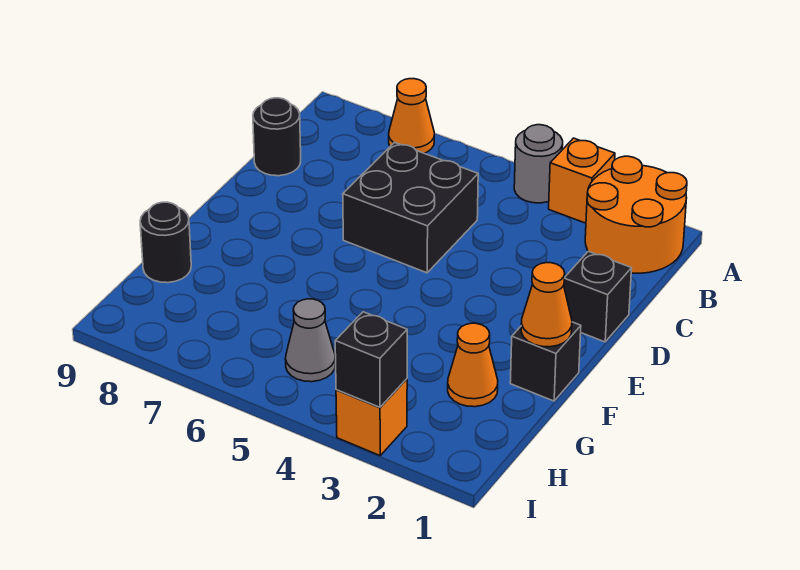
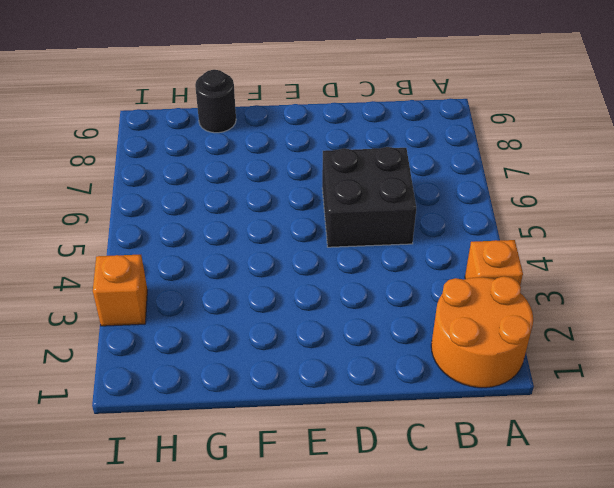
none -> grey round brick A4 level 1
none -> orange cone A7 level 1
none -> black round brick C9 level 1

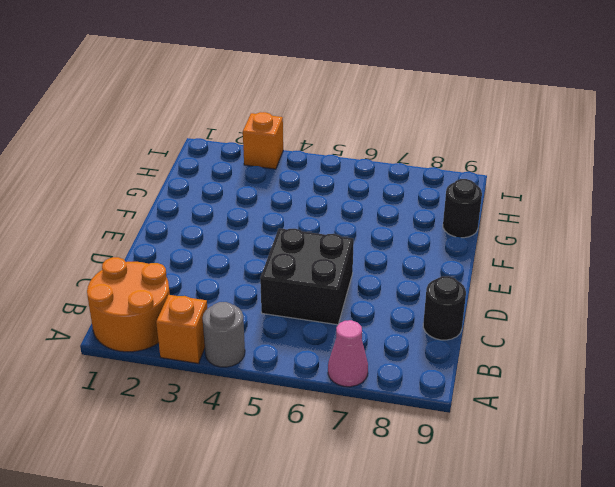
pink cone A7 level 1 -> orange cone A7 level 1
none -> black brick D1 level 1
none -> black brick F1 level 1
none -> orange cone G2 level 1

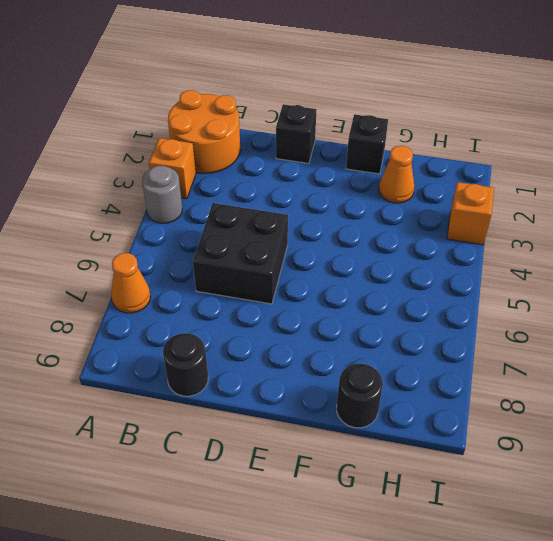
none -> grey cone H5 level 1
none -> orange cone F1 level 2
none -> black brick I3 level 2

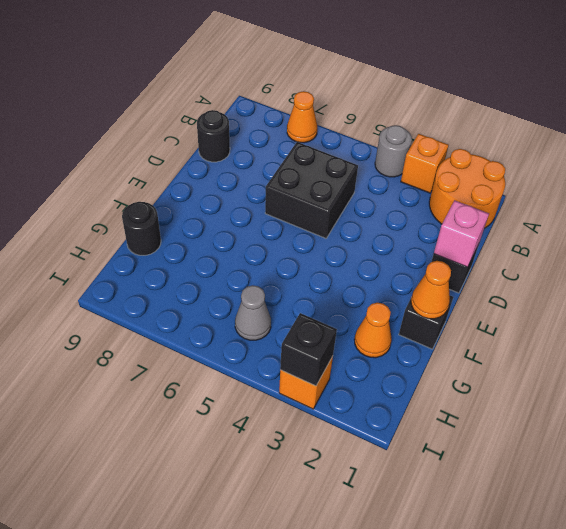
pink brick D1 level 2 -> none

